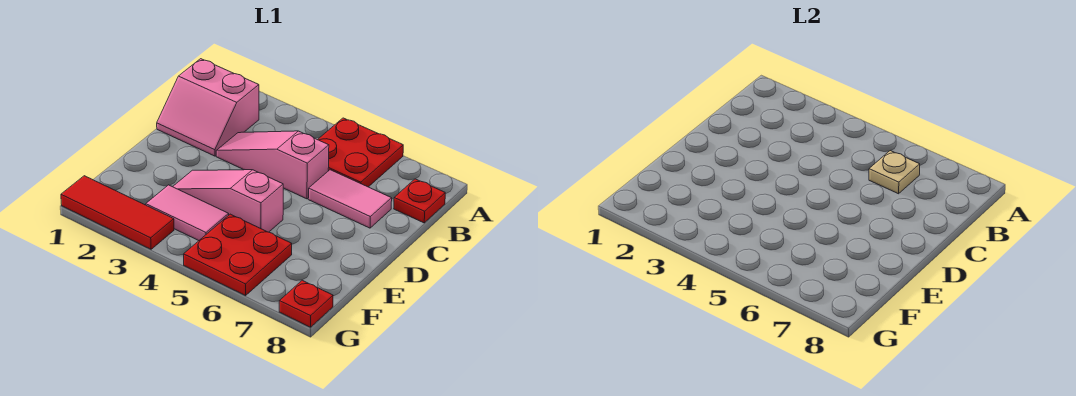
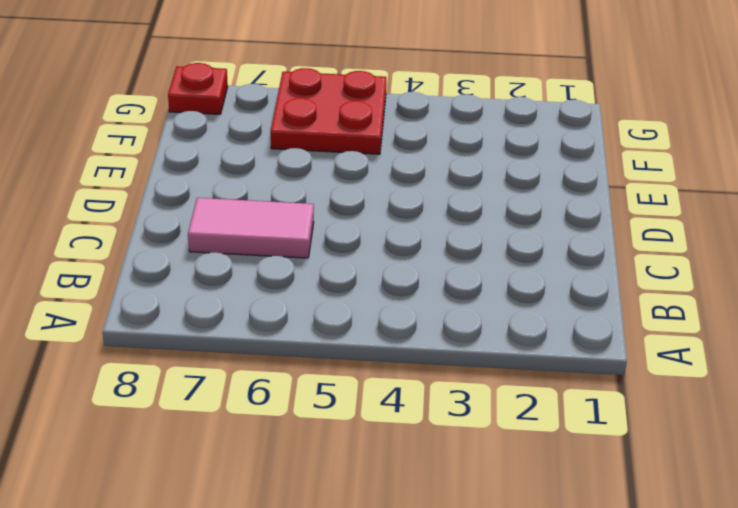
none -> red plate A5:B6 level 1
none -> pink slope B1:C2 level 1 top B

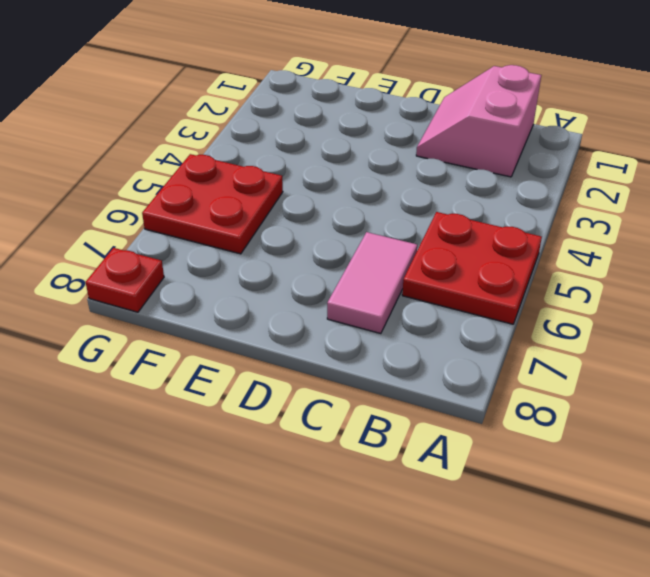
none -> red plate B8 level 1
none -> pink slope C3:C5 level 1 top 5

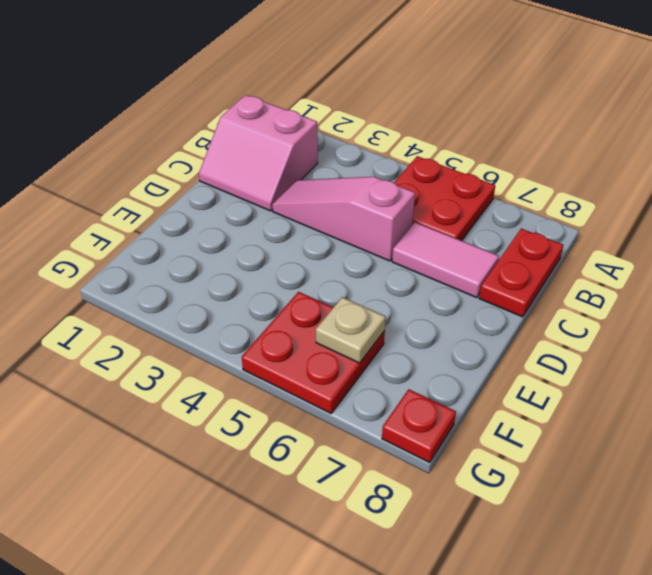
red plate B8:C8 level 1 -> red plate B8 level 1
tan plate F6 level 2 -> tan plate B6 level 2
none -> pink slope E3:E5 level 1 top 5
none -> pink tile F3:F4 level 1

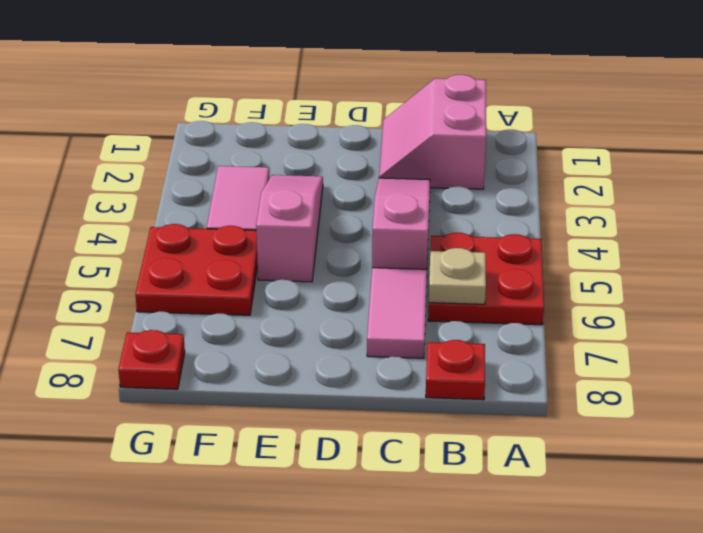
none -> red tile G1:G3 level 1

